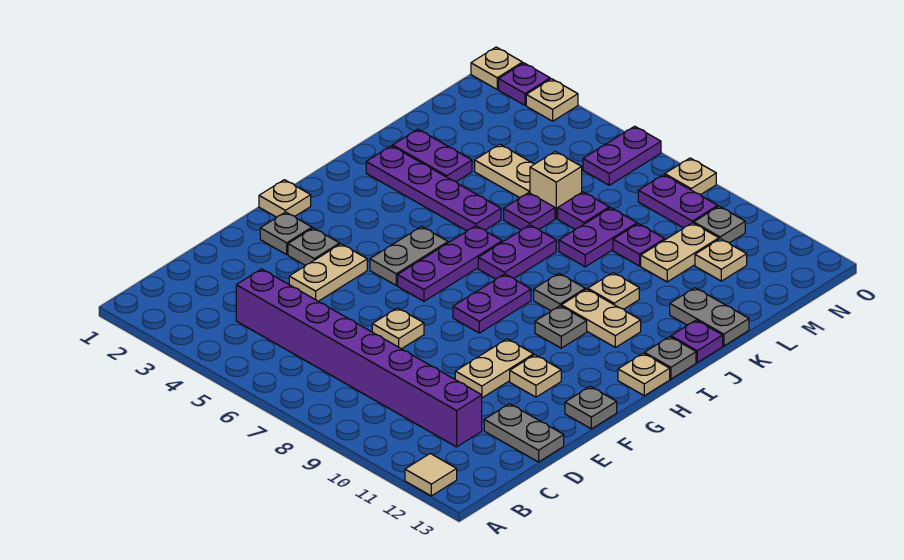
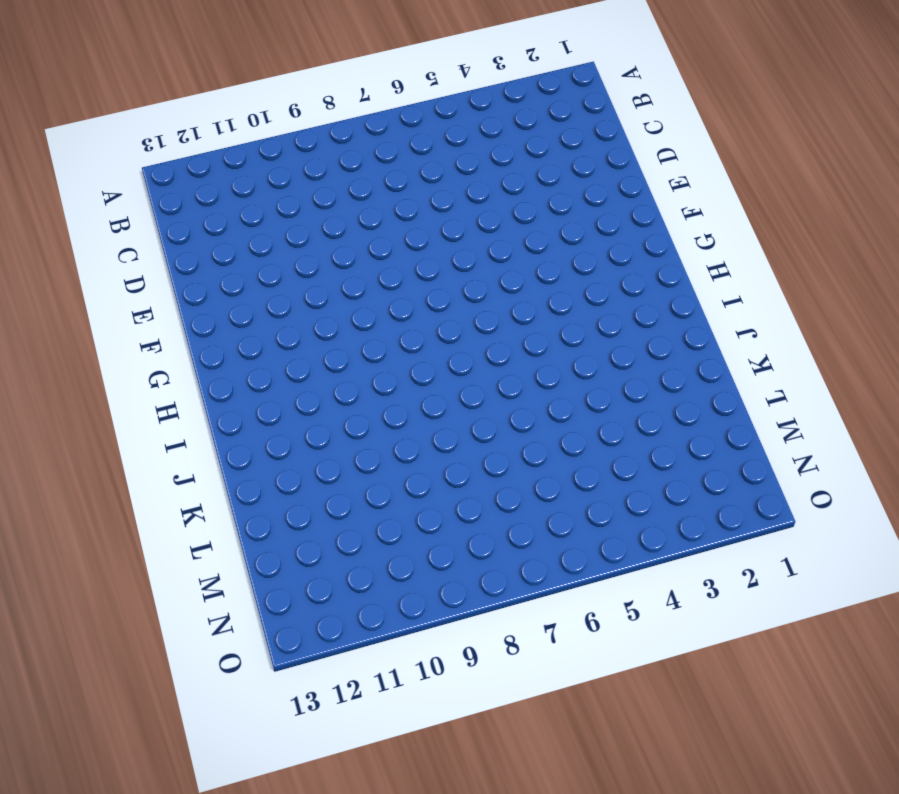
none -> tan tile A12 level 1
none -> purple brick C4:C11 level 1
none -> grey plate D12:D13 level 1
none -> tan plate E4:F4 level 1

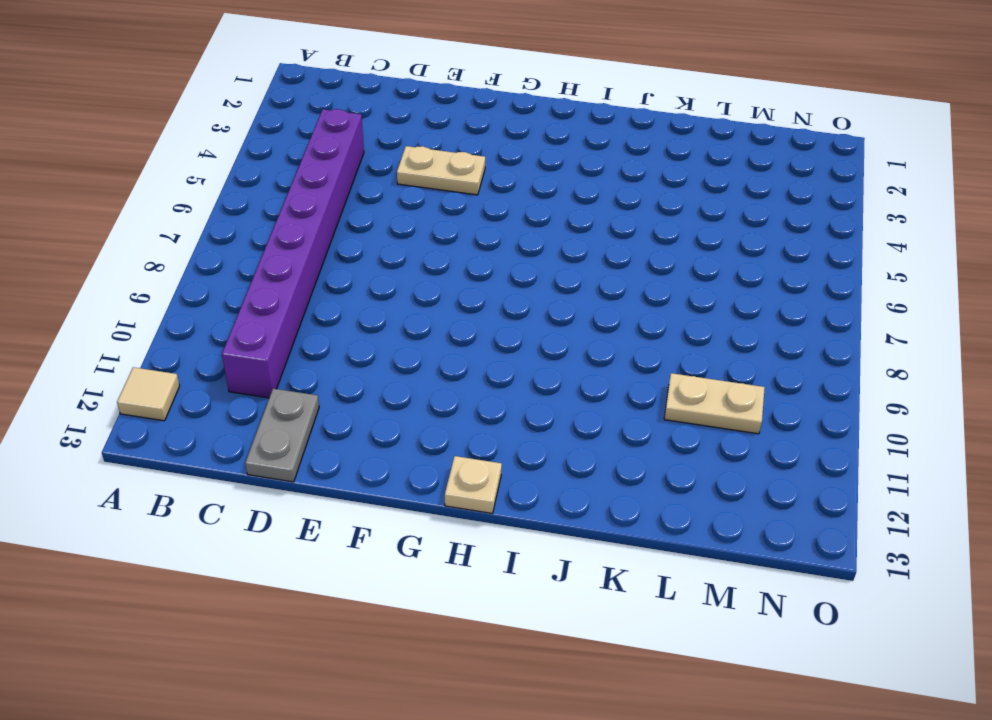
none -> tan plate E7 level 1
none -> tan plate E10:F10 level 1
none -> grey plate F2 level 1
none -> grey plate F3 level 1

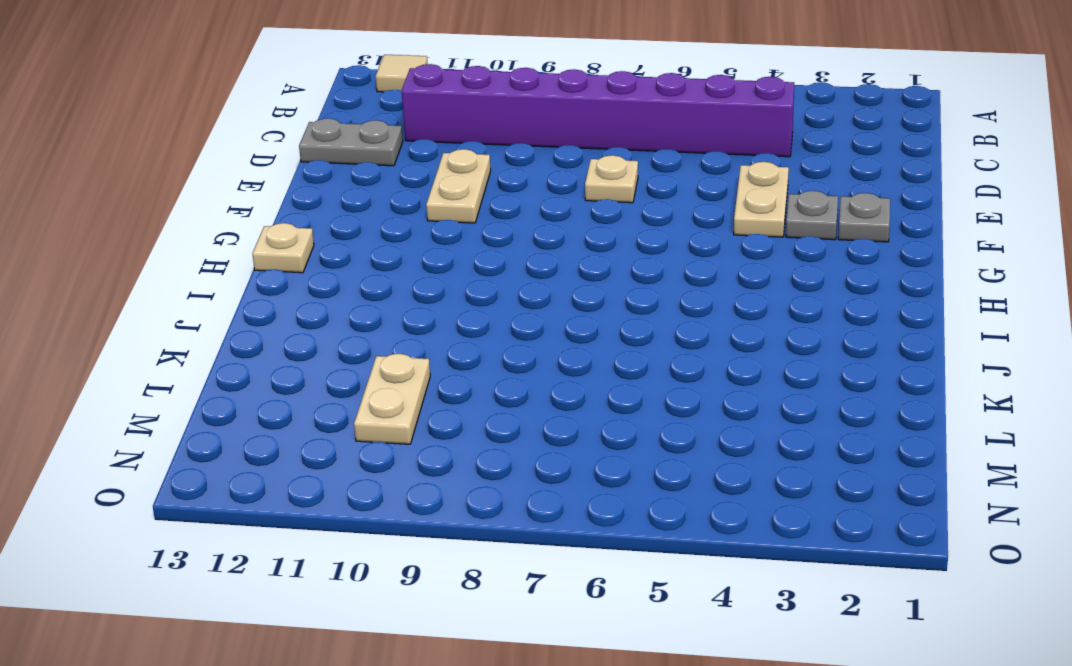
none -> tan plate F11 level 1
none -> grey plate F13 level 1
none -> tan plate G1 level 1
none -> grey plate G5:H5 level 1

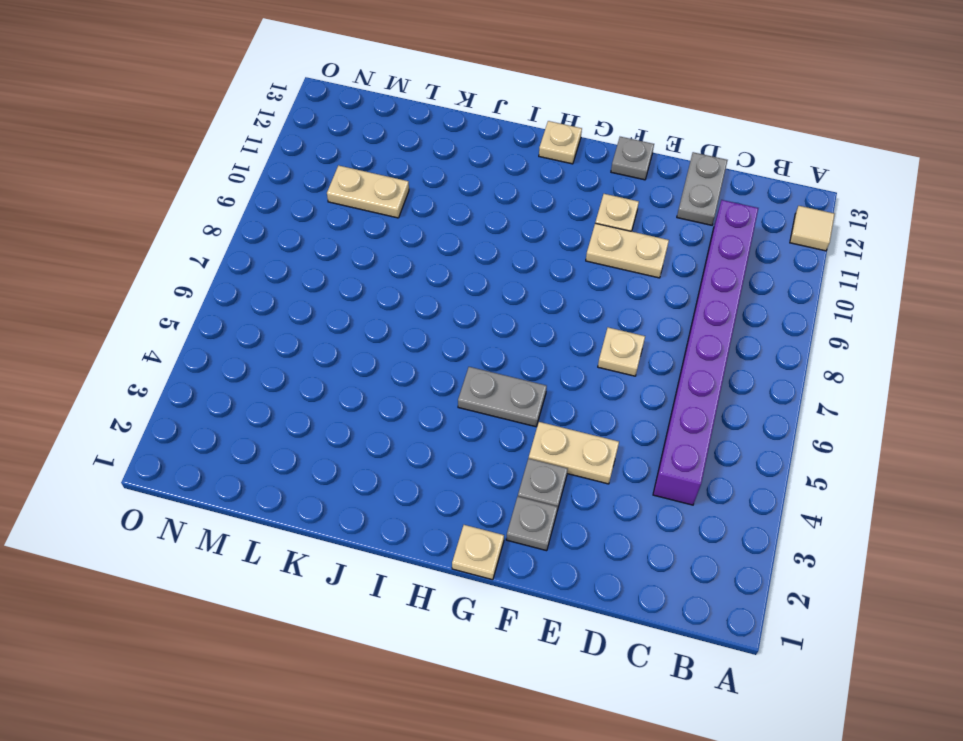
none -> purple plate G6:I6 level 1
none -> purple plate G8:H8 level 1
none -> grey plate H10 level 1
none -> purple plate I7:J7 level 1

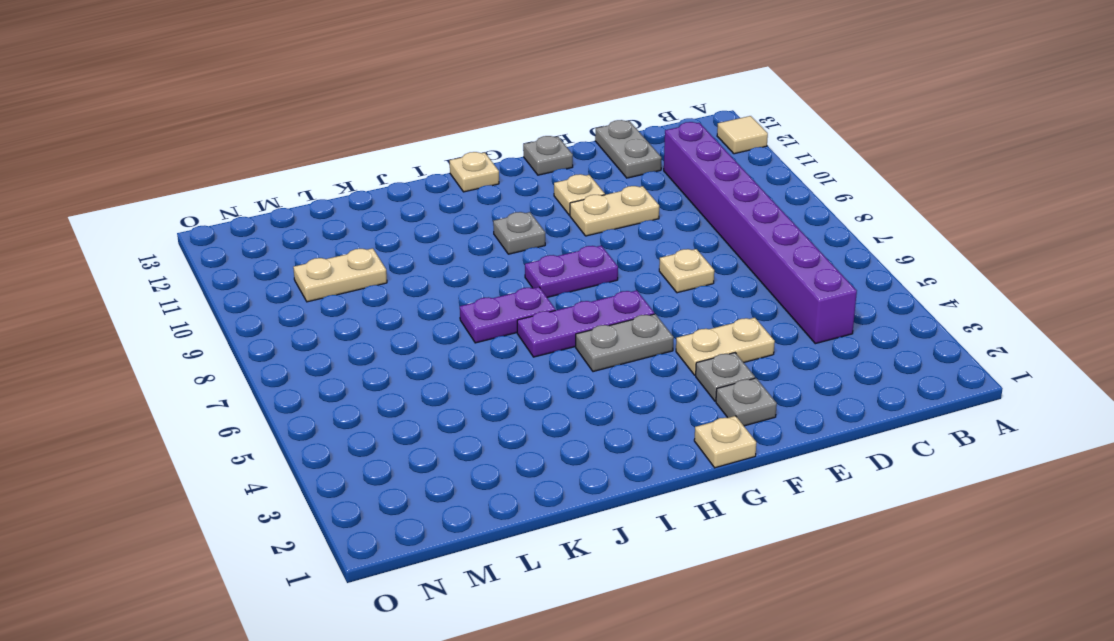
none -> grey plate I9 level 1
none -> tan plate I10:I11 level 1
none -> grey plate I13 level 1
none -> purple plate J2:J5 level 1

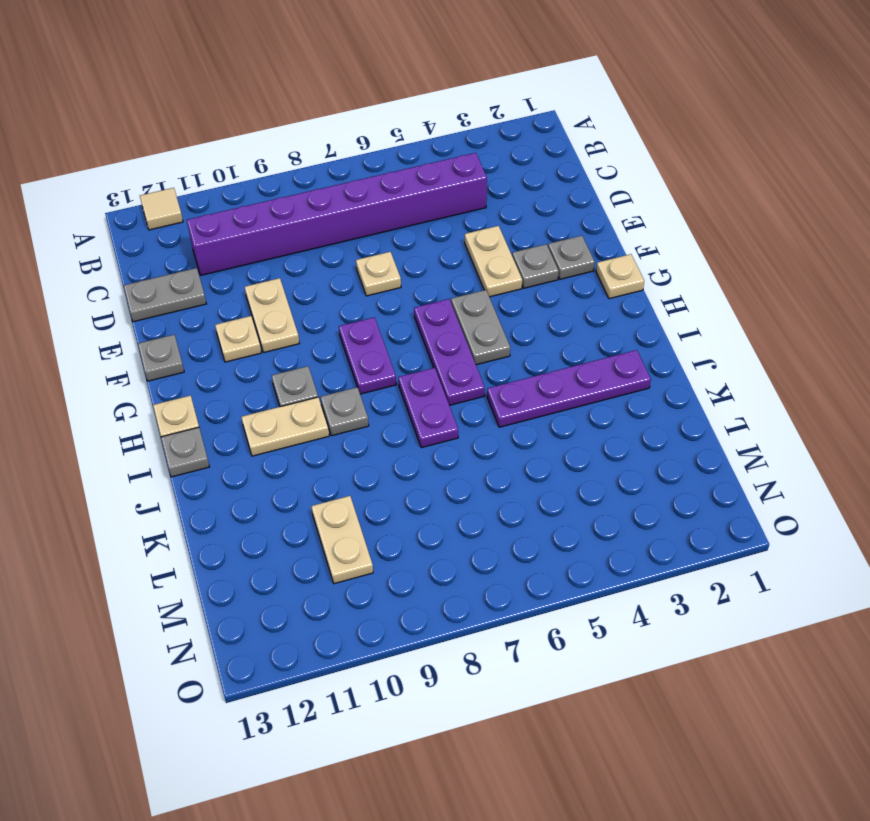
none -> tan plate J10 level 1
none -> purple plate J13 level 1
none -> purple plate K2:K3 level 1
none -> purple plate K6 level 1

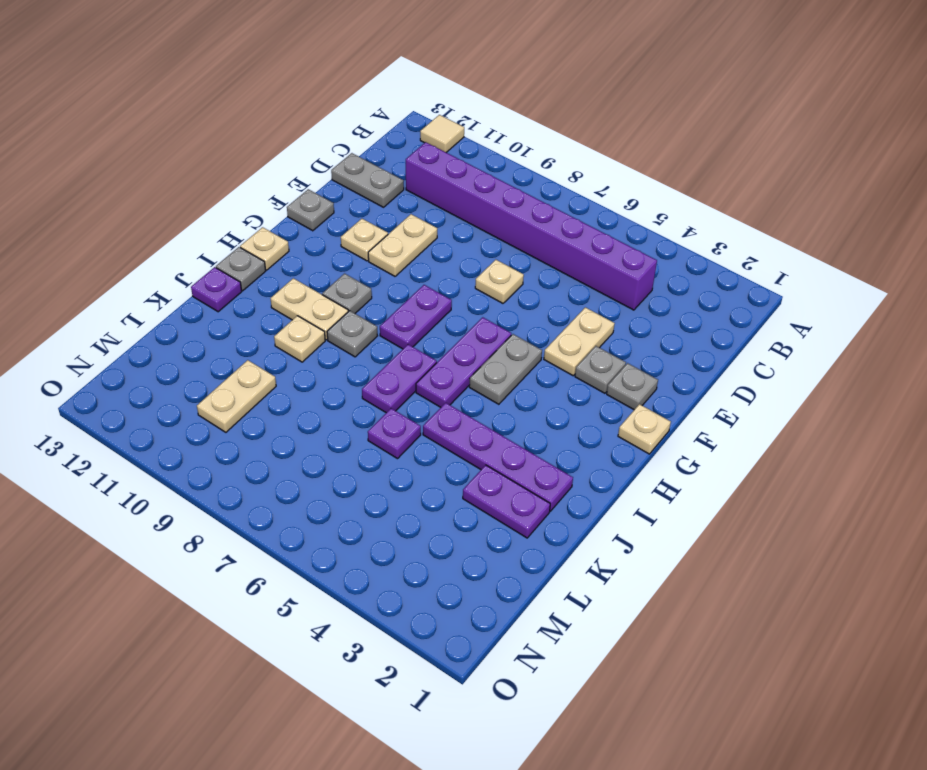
none -> purple plate K8:L8 level 1
none -> grey plate K12:K13 level 1
none -> tan plate L4:L5 level 1
none -> tan brick L6 level 1

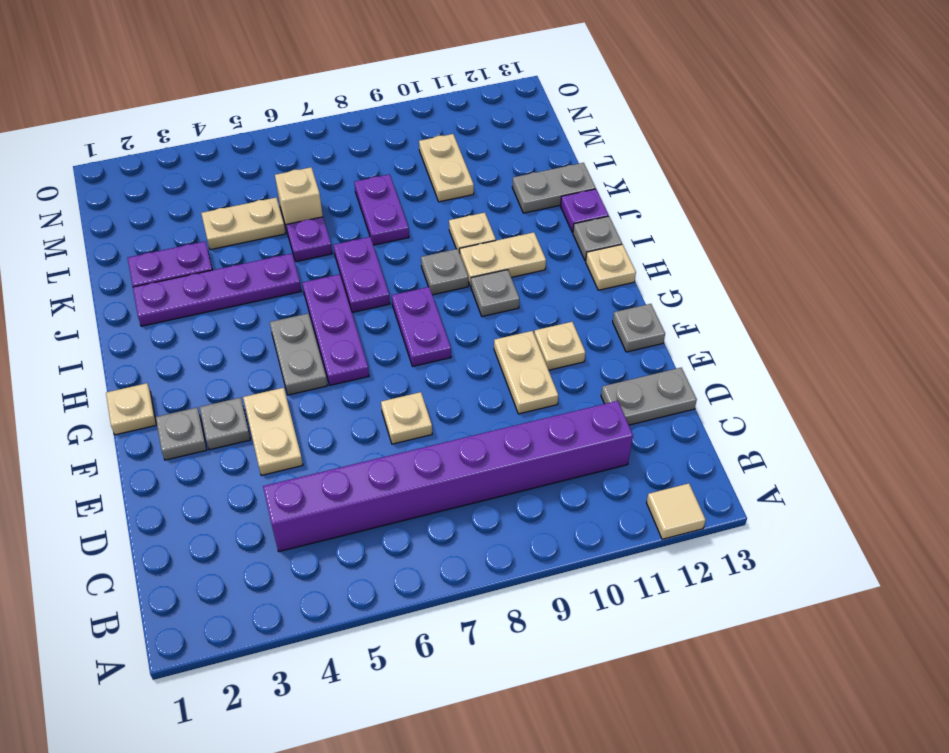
none -> purple plate L7 level 1
none -> purple plate L9 level 1
none -> tan plate M11 level 1
none -> purple plate N6:O6 level 1

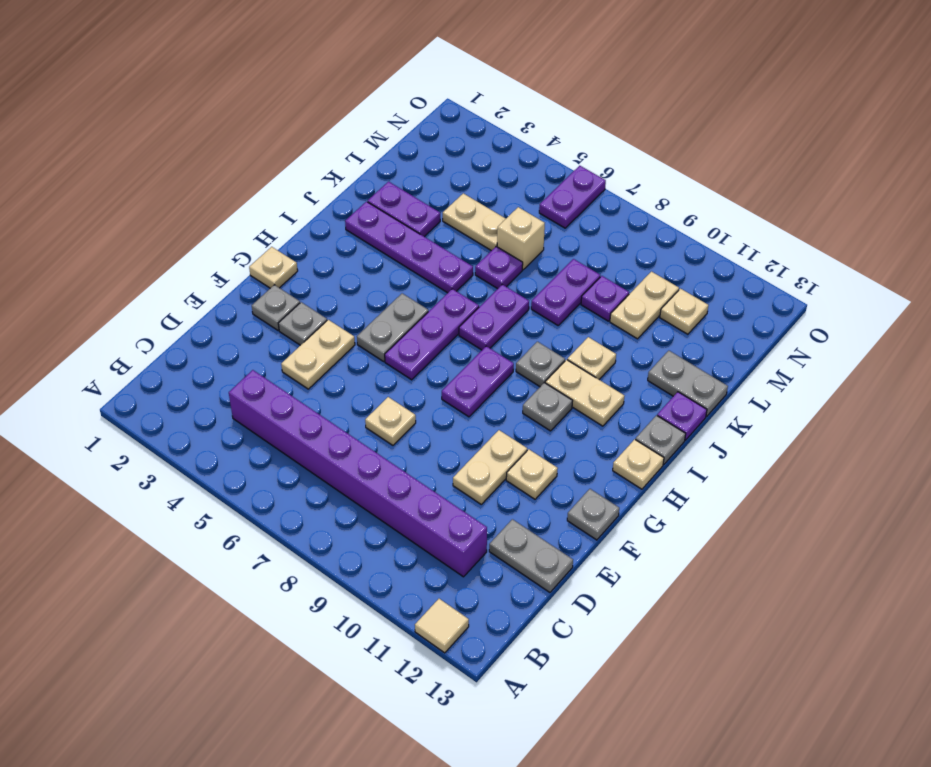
none -> purple plate L7 level 1
none -> purple plate N8:N9 level 1
none -> grey plate N10 level 1
none -> tan plate O1 level 1

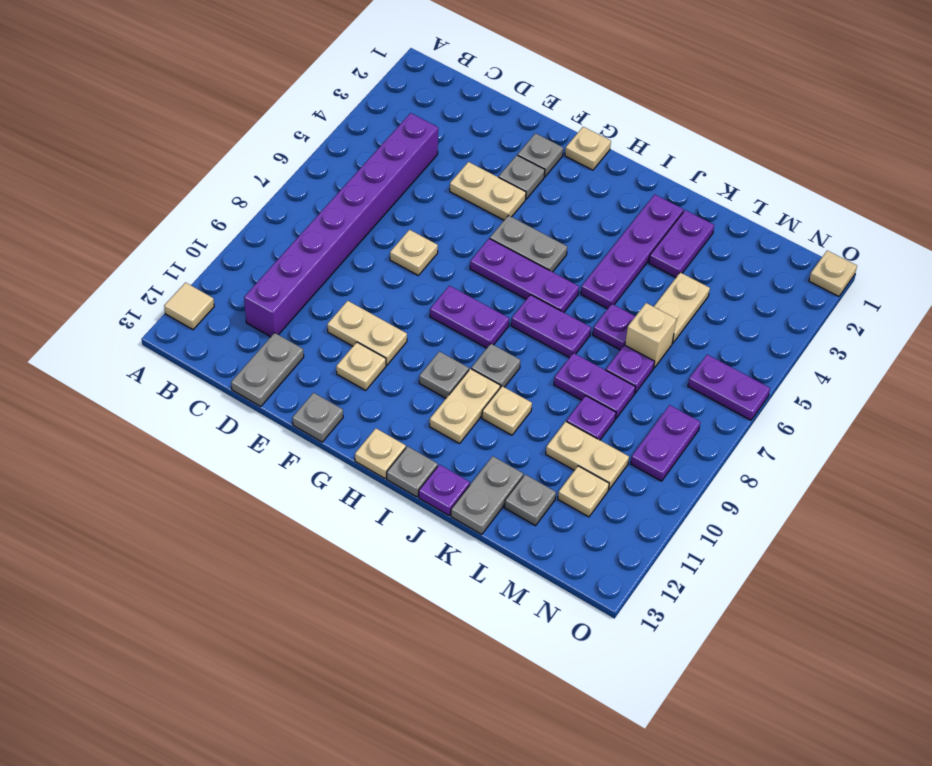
grey plate L12 level 1 -> grey plate N10 level 1
none -> purple plate O2 level 1
none -> tan plate O3 level 1
none -> tan plate O8 level 1

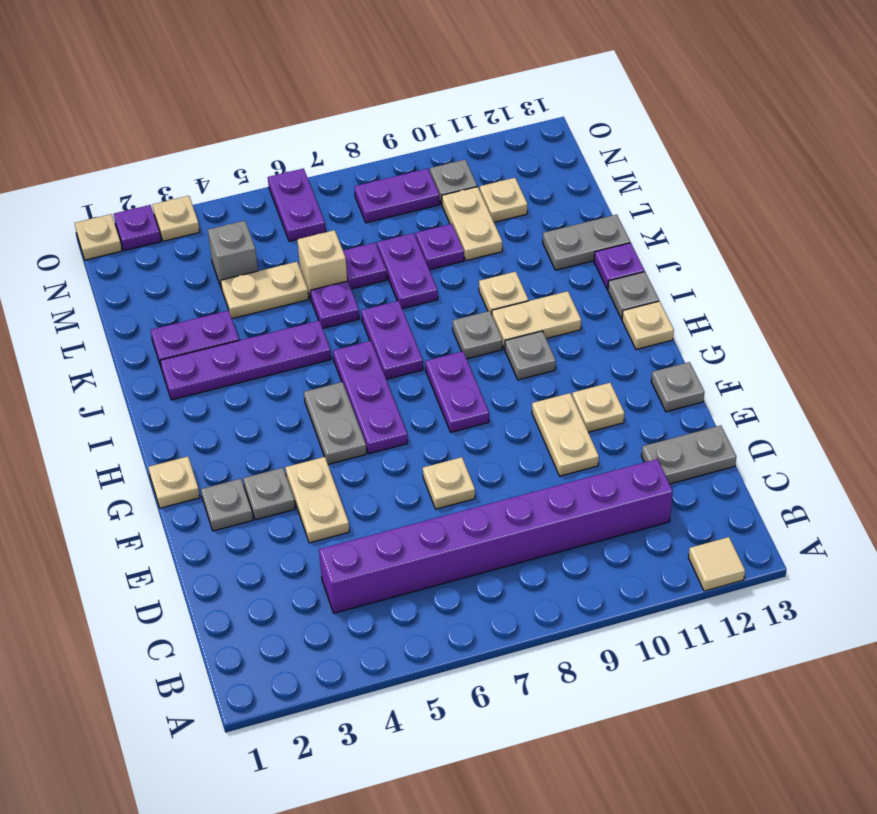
grey brick M4 level 1 -> none
none -> tan plate O8 level 1

